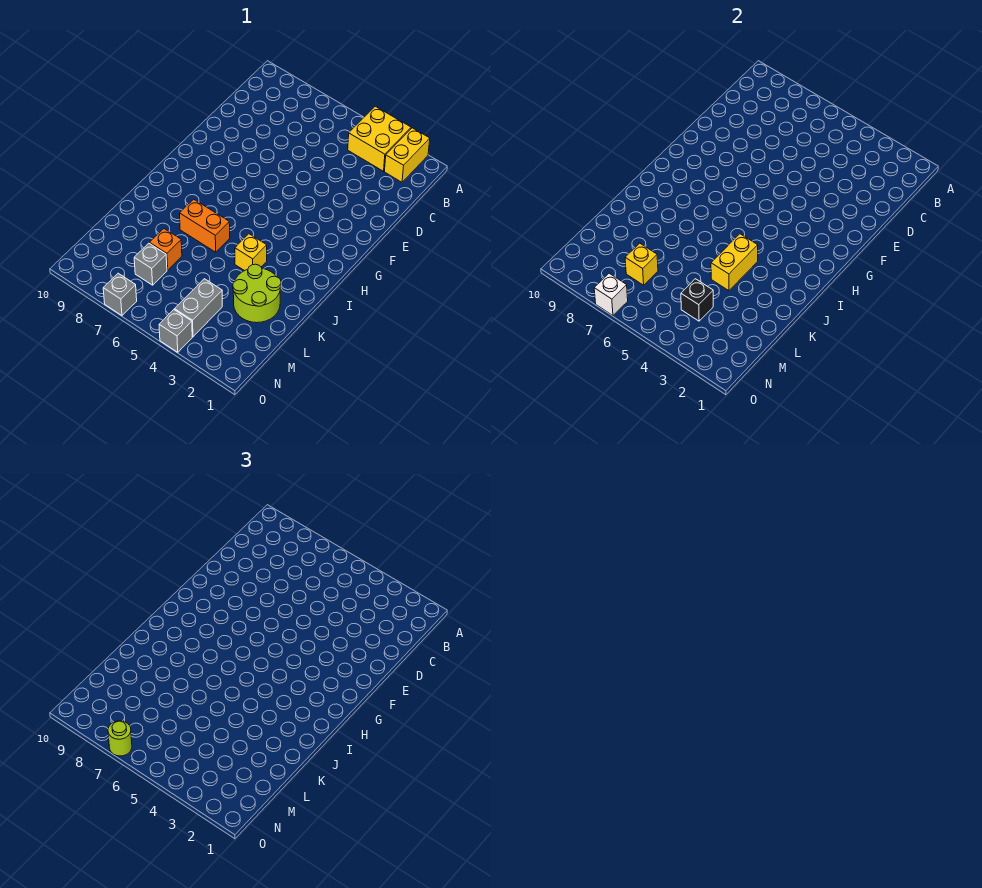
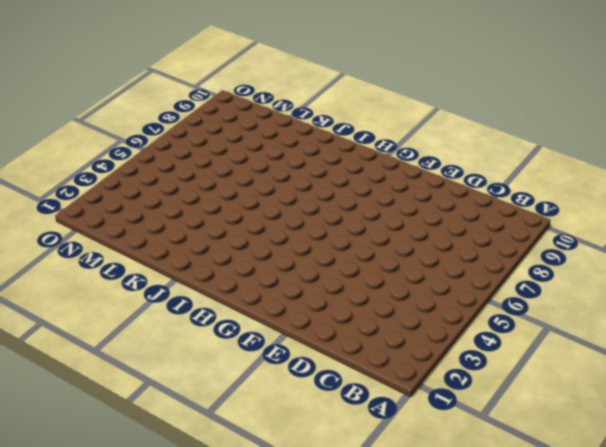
none -> yellow brick A2:B2 level 1
none -> yellow brick A3:B4 level 1
none -> yellow brick J4 level 1

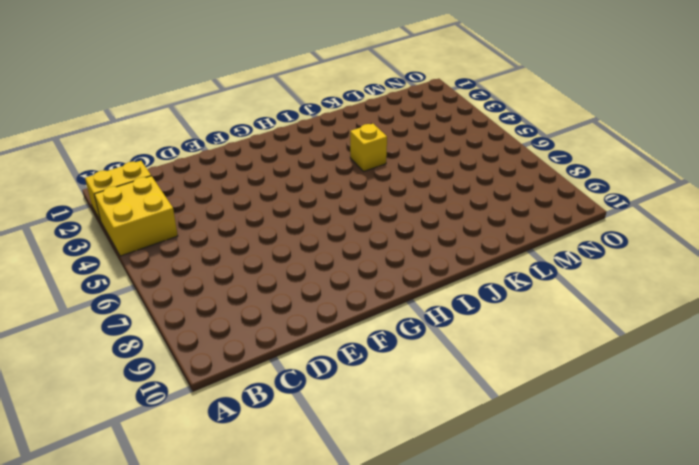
none -> orange brick J6:J7 level 1
none -> lime round brick K2:L3 level 1
none -> orange brick L7 level 1

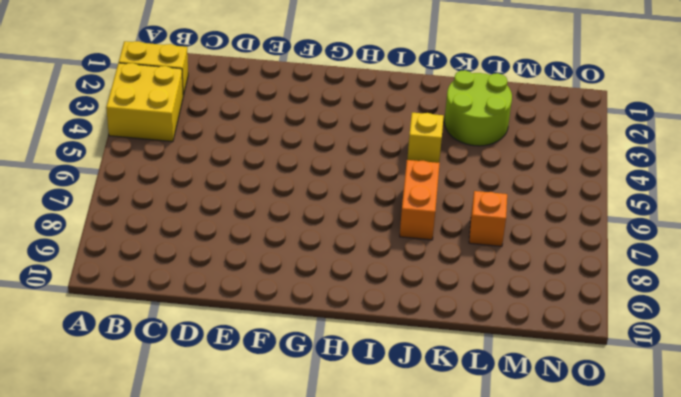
none -> grey brick M4:N4 level 1
none -> grey brick M7 level 1
none -> grey brick O4 level 1

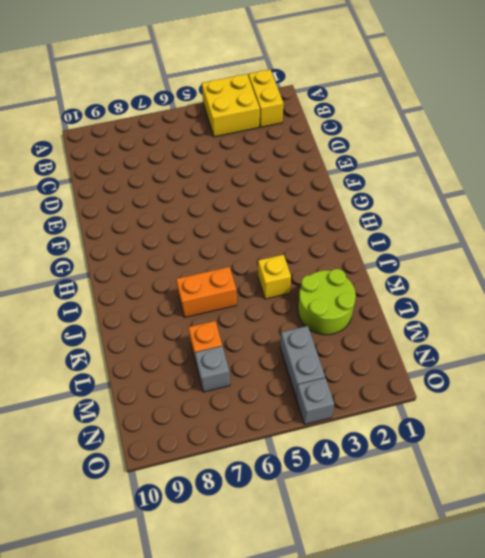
none -> grey brick O7 level 1
none -> yellow brick J4:K4 level 2
none -> black brick M4 level 2

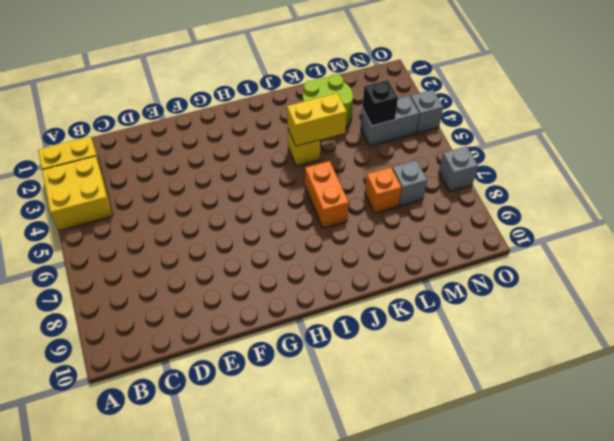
none -> yellow brick M7 level 2
none -> white brick O7 level 2
none -> lime round brick O7 level 3

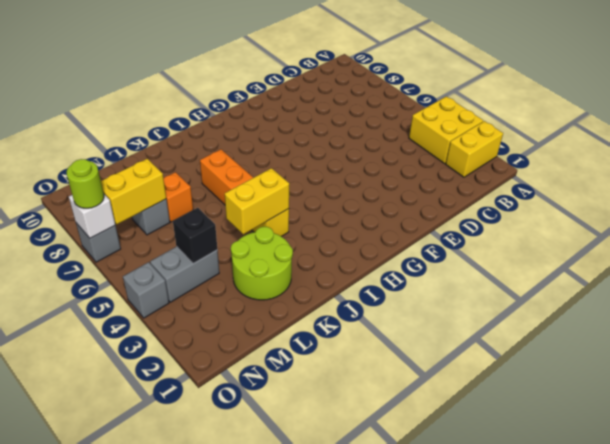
yellow brick M7:N7 level 2 -> yellow brick M7 level 2

